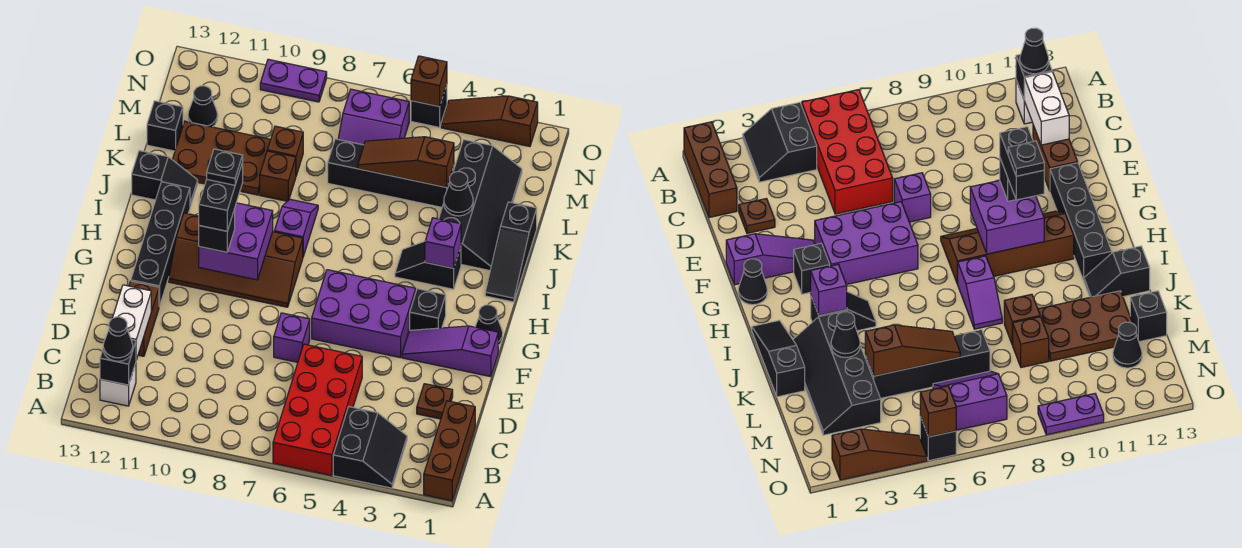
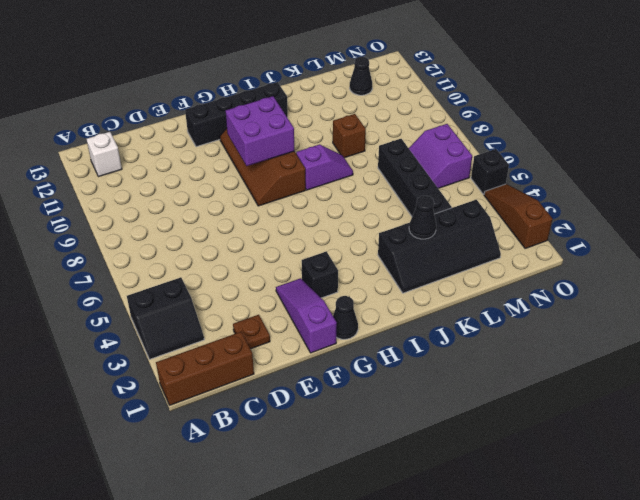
none -> red brick A5:D6 level 1
none -> brown brick D12:E12 level 1
none -> purple brick E7 level 1
none -> purple brick F4:G6 level 1

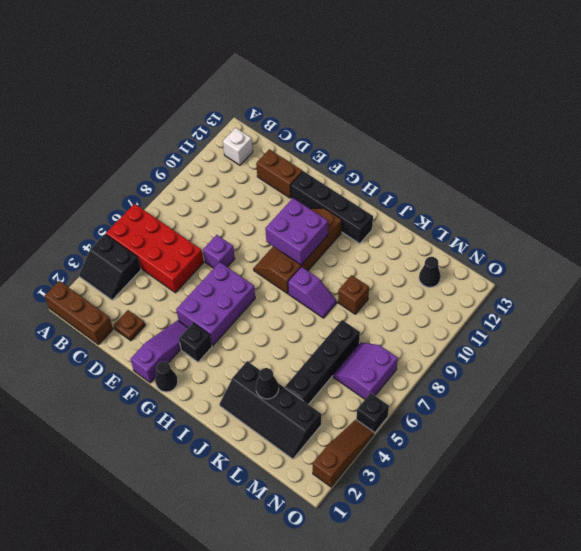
none -> black slope I1:K1 level 1 top K
none -> black slope I3:I4 level 1 top 3
none -> black slope J12:J13 level 1 top 13
none -> brown plate K10:L12 level 1

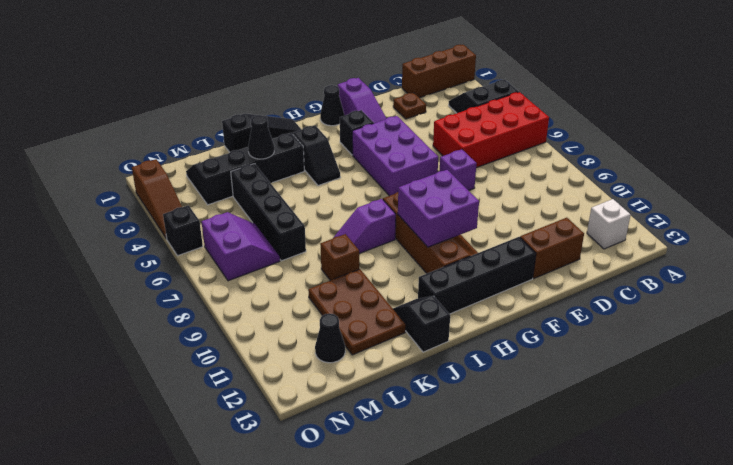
none -> brown brick L9 level 1
none -> black brick L13 level 1
none -> purple plate O9:O10 level 1
none -> black brick B12 level 2

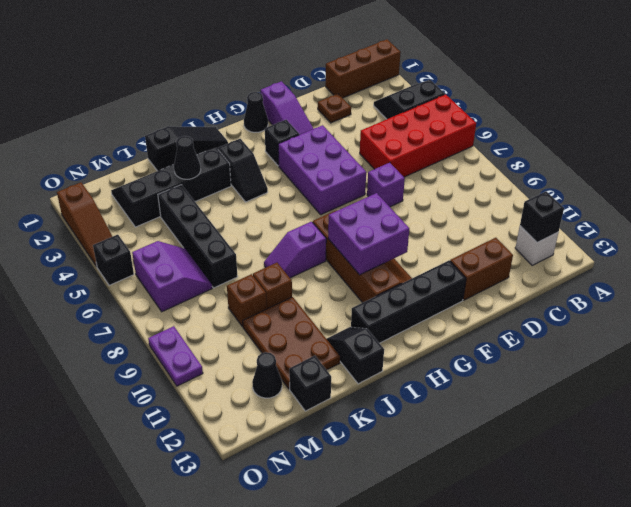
none -> white brick C12:D12 level 2
none -> purple brick I3 level 2
none -> brown slope L4:L6 level 2 top 4
none -> brown brick O5 level 2

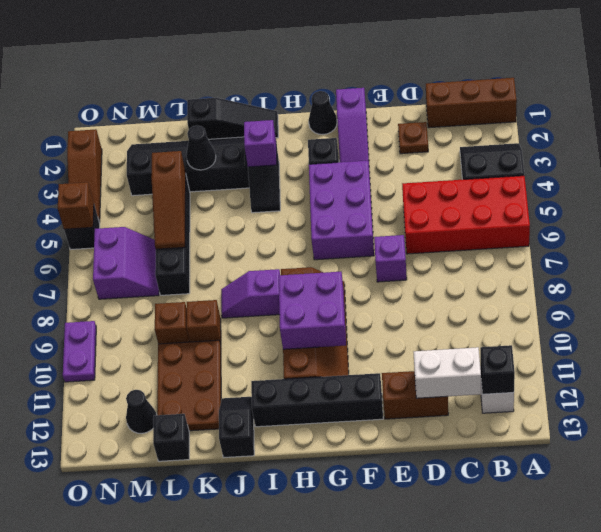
none -> black cone B12 level 3
none -> black brick G10 level 3
none -> black brick G10:H10 level 4
none -> black plate H10 level 5

